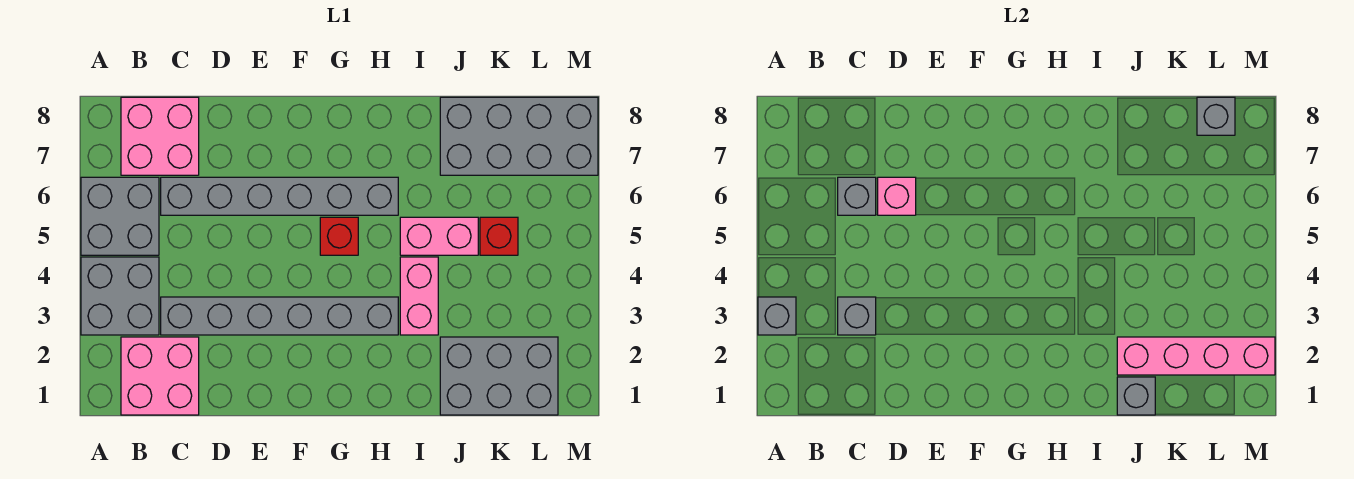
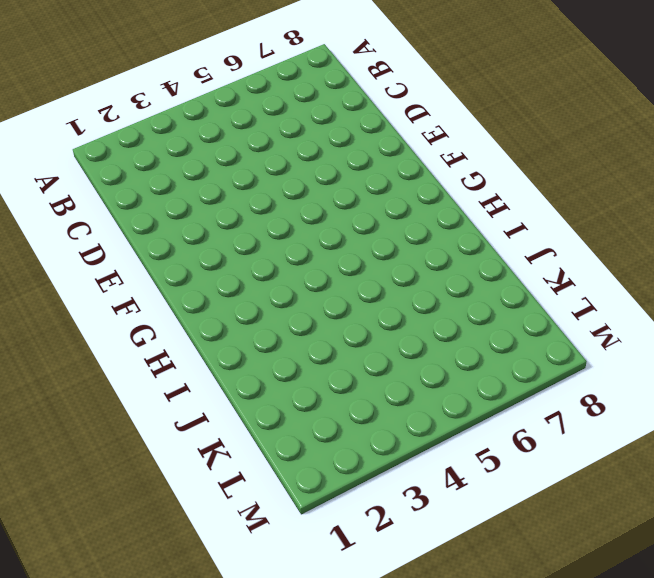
none -> grey brick A3:B4 level 1
none -> grey brick A5:B6 level 1
none -> pink brick B1:C2 level 1

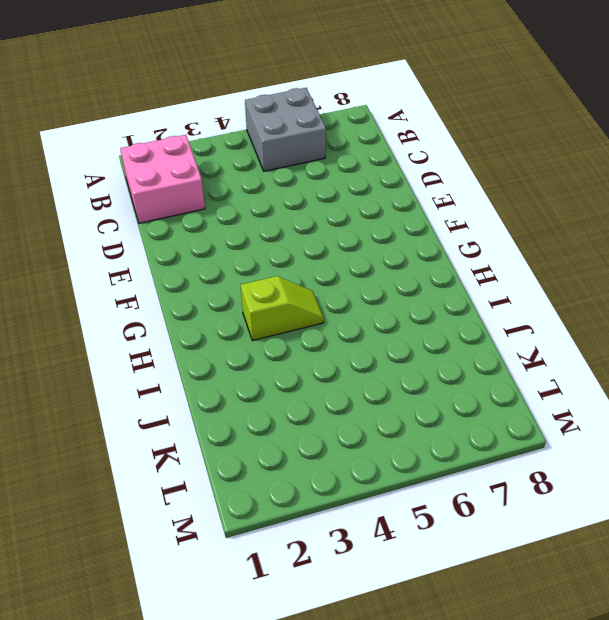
lime slope H3:H4 level 1 top 3 -> grey brick C3:H3 level 1
none -> grey brick A3:B4 level 1
none -> pink brick B7:C8 level 1
none -> grey brick C6:H6 level 1

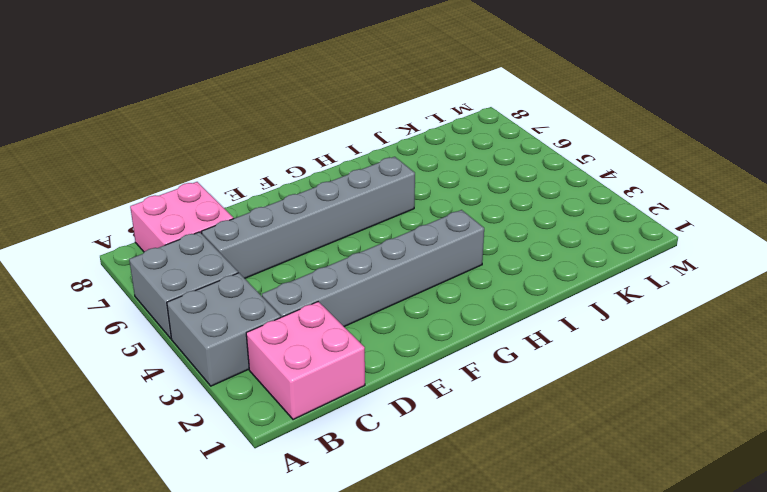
none -> red brick G5 level 1
none -> pink brick I3:I4 level 1
none -> pink brick I5:J5 level 1

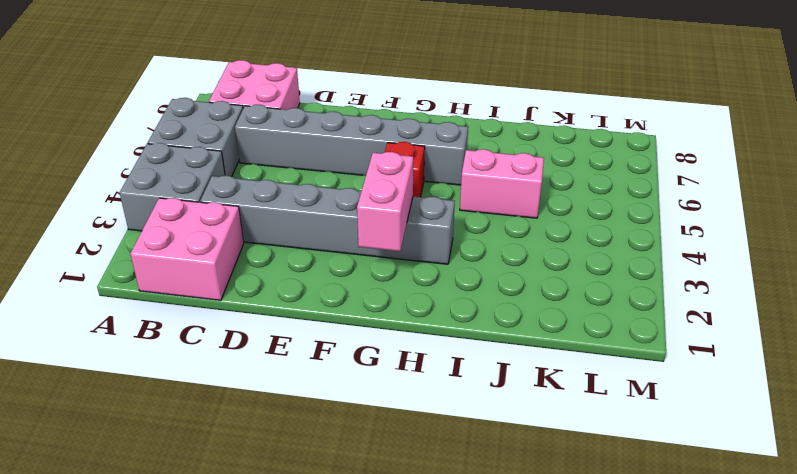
pink brick G2:G3 level 2 -> pink brick I3:I4 level 1
none -> grey brick J1:L2 level 1
none -> grey brick J7:M8 level 1
none -> red brick K5 level 1

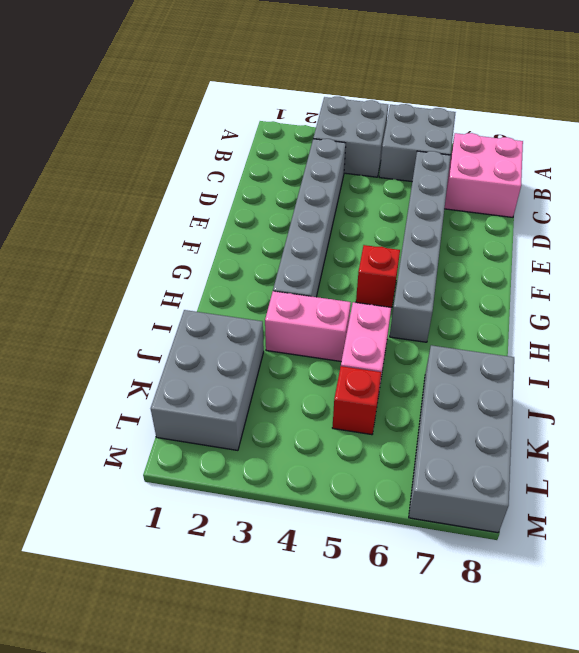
none -> pink brick B1:C2 level 1
none -> grey brick A3 level 2
none -> grey brick C3 level 2

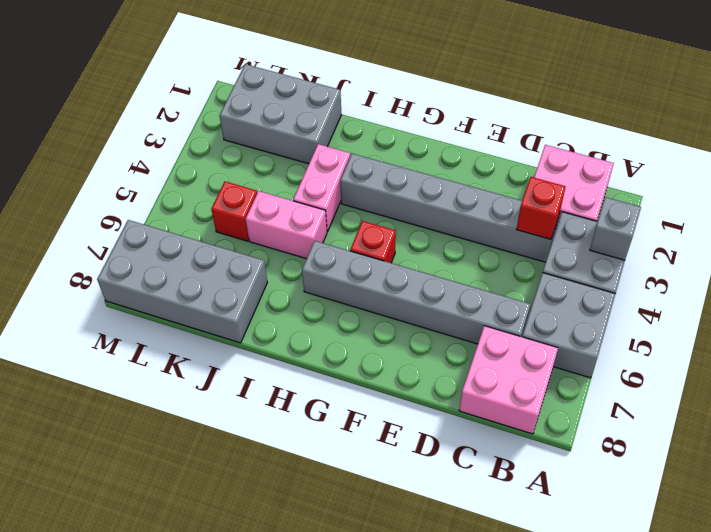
red brick C3 level 2 -> grey brick C3 level 2
none -> grey brick C6 level 2
none -> pink brick D6 level 2
none -> grey brick J1 level 2

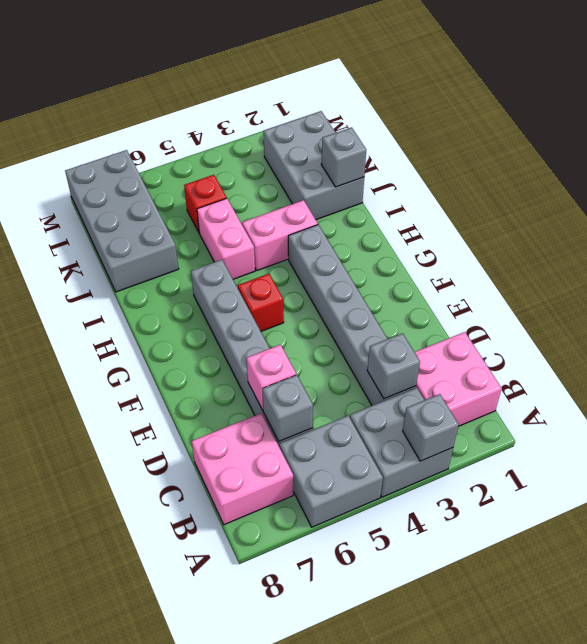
none -> pink brick J2:M2 level 2
none -> grey brick L8 level 2

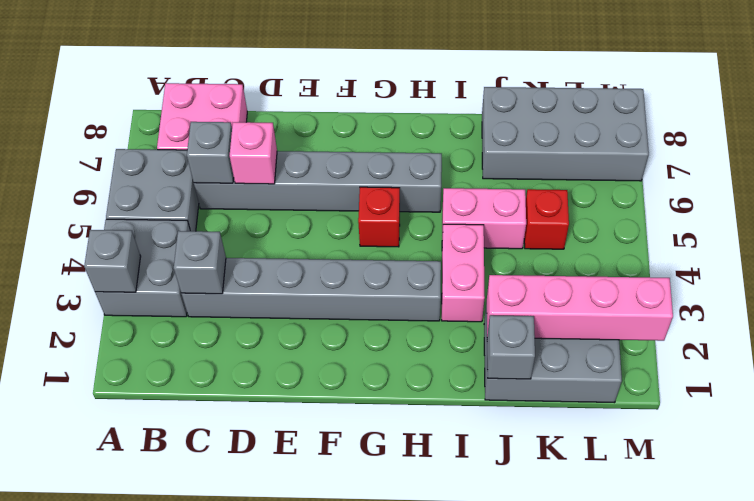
none -> pink brick B1:C2 level 1
none -> grey brick L8 level 2

